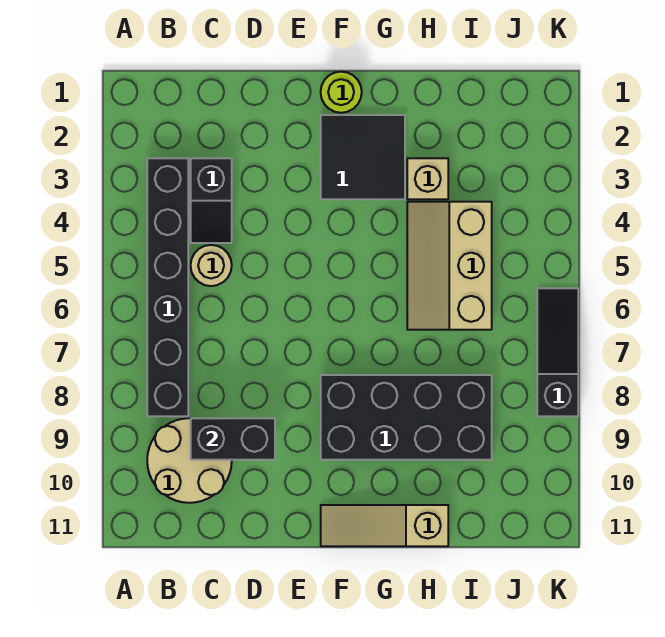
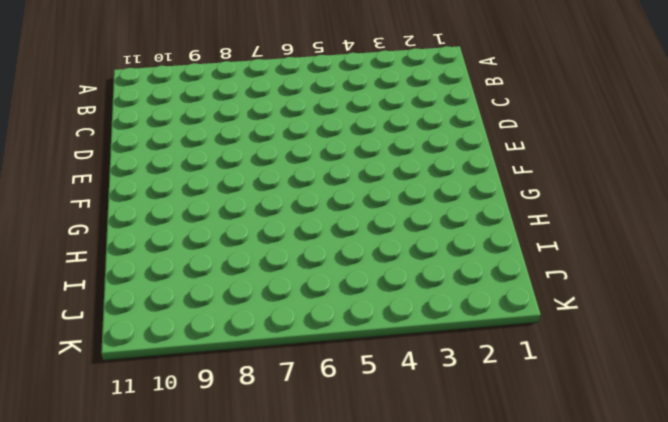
none -> black brick B3:B8 level 1
none -> tan round brick B9:C10 level 1
none -> black slope C3:C4 level 1 top 3

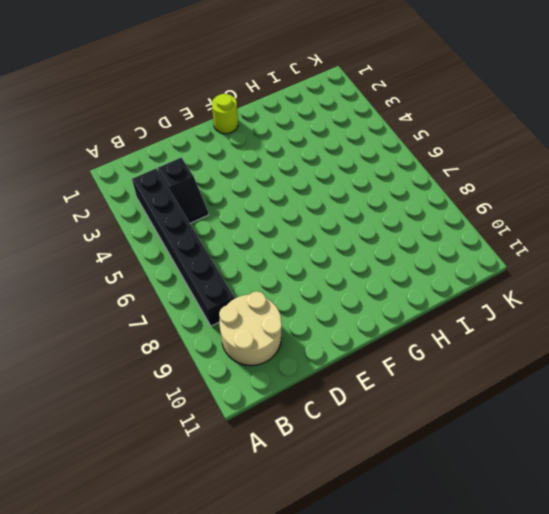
none -> tan round brick C5 level 1
none -> black tile F2:G3 level 1
none -> black brick F8:I9 level 1

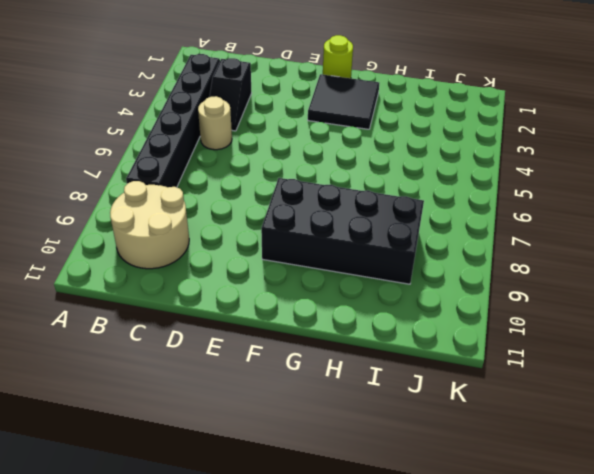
none -> tan slope F11:H11 level 1 top H
none -> tan brick H3 level 1
none -> tan slope H4:I6 level 1 top I

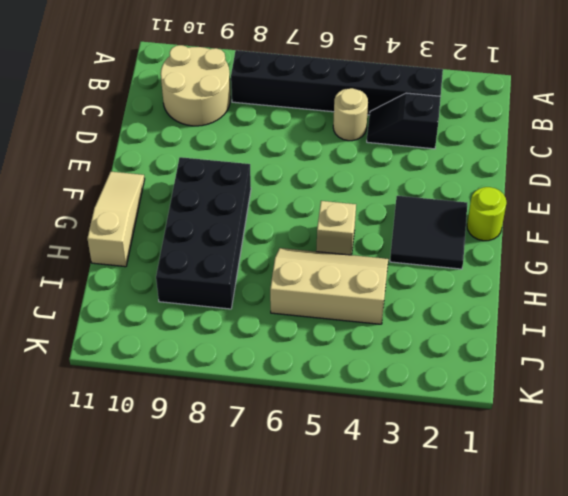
tan brick G5 level 1 -> tan brick H3 level 1
none -> black slope K6:K8 level 1 top 8
none -> black brick C9:D9 level 2

